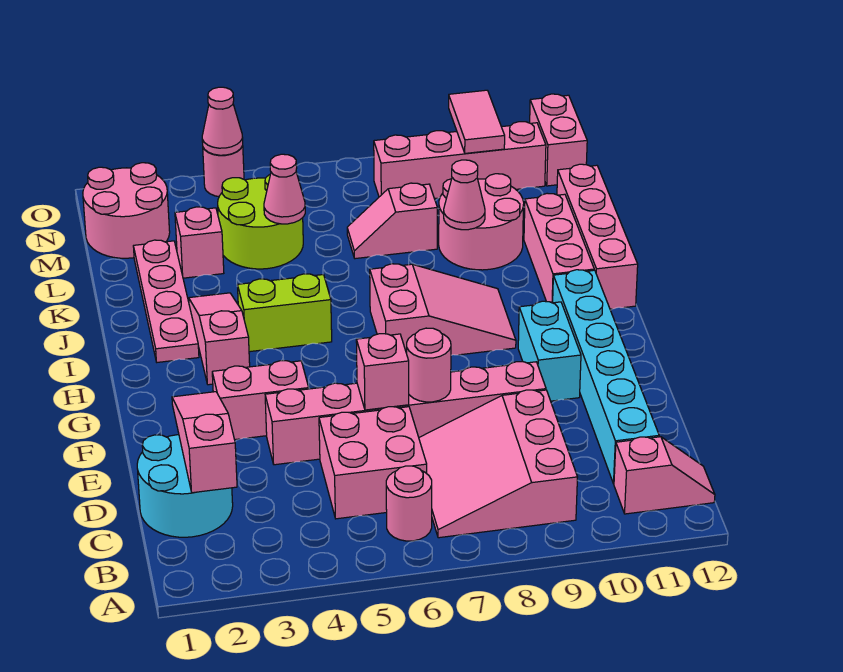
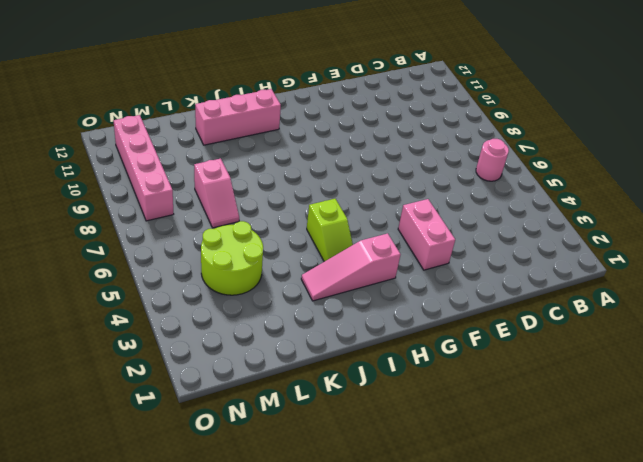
lime slope I4:I5 level 1 top 5 -> lime brick I4:I5 level 1
none -> pink slope B7:D9 level 1 top 9
none -> pink slope B11:B12 level 1 top 11
none -> cyan round brick C1:D2 level 1
none -> pink brick C5:D6 level 1

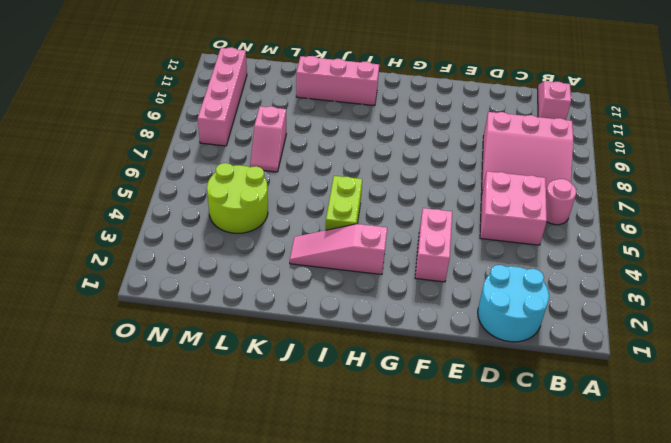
none -> cyan brick C11:H11 level 1
none -> pink brick E4:E9 level 1
none -> cyan brick F10:G10 level 1
none -> pink slope H7:I9 level 1 top 7

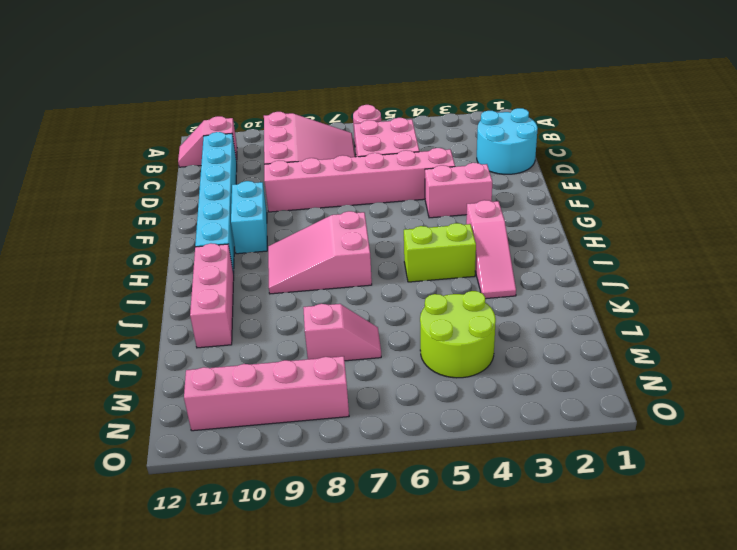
none -> pink plate I2:L2 level 1
none -> pink brick I12:L12 level 1
none -> pink round brick K9:L10 level 1
none -> pink brick L3 level 1

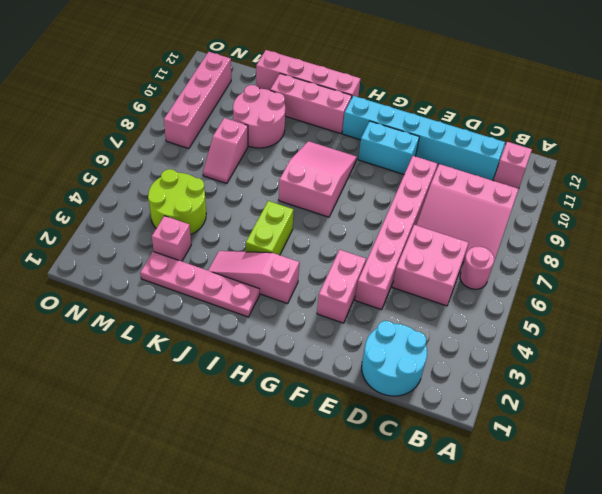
none -> pink round brick M1:N2 level 1
none -> pink brick N12:O12 level 1
none -> pink round brick O4 level 1
none -> pink slope C2:E2 level 2 top C

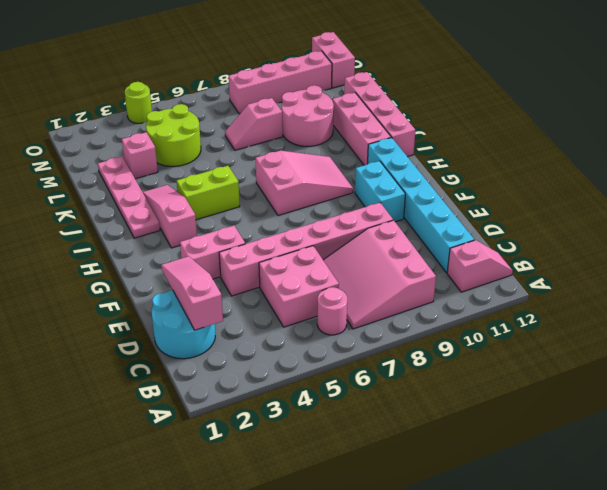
lime round brick O4 level 1 -> pink round brick O4 level 1
none -> pink round brick M1:N2 level 1
none -> pink brick E6 level 2
none -> pink round brick E7 level 2
none -> pink cone K9 level 2

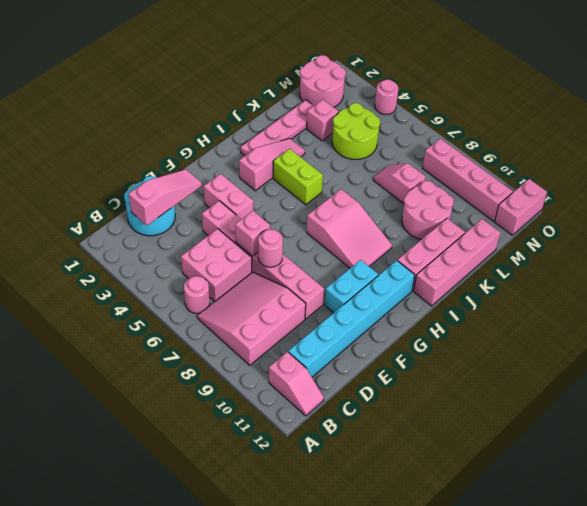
none -> pink cone K9 level 2
none -> pink cone L5 level 2
none -> pink tile N10:O10 level 2
none -> pink cone O4 level 2

